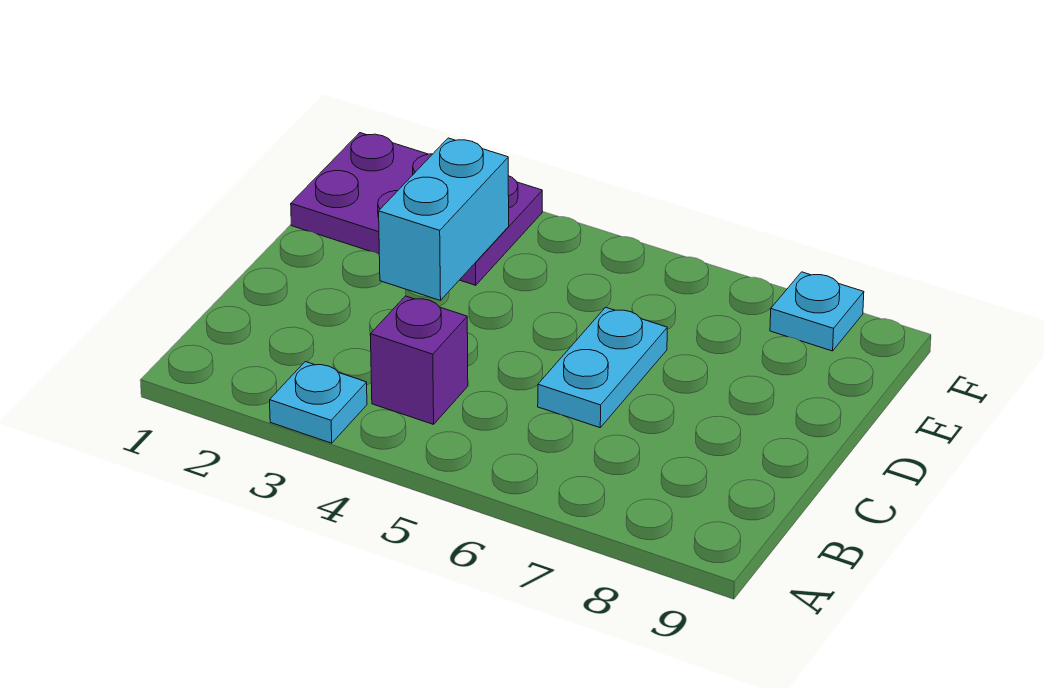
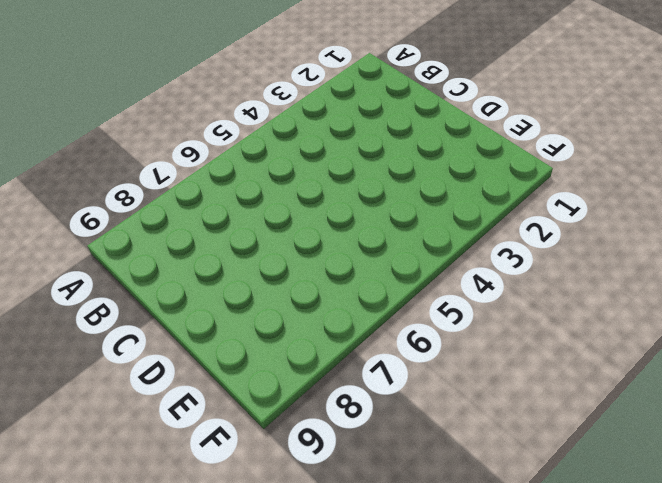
none -> cyan plate A3 level 1
none -> purple brick B4 level 1

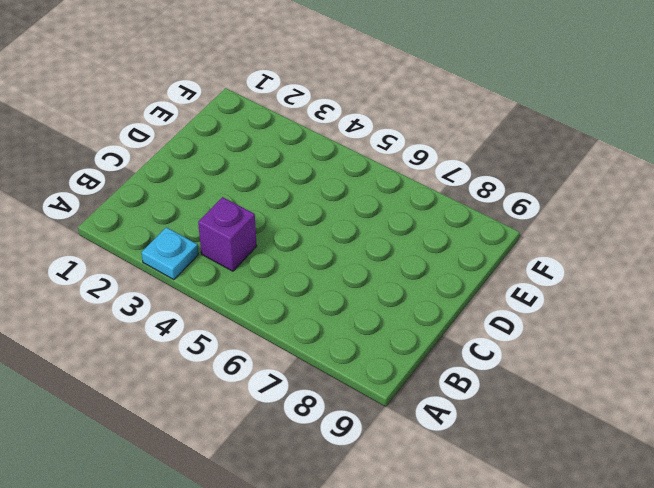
none -> cyan plate C6:D6 level 1
none -> purple plate E1:F3 level 1

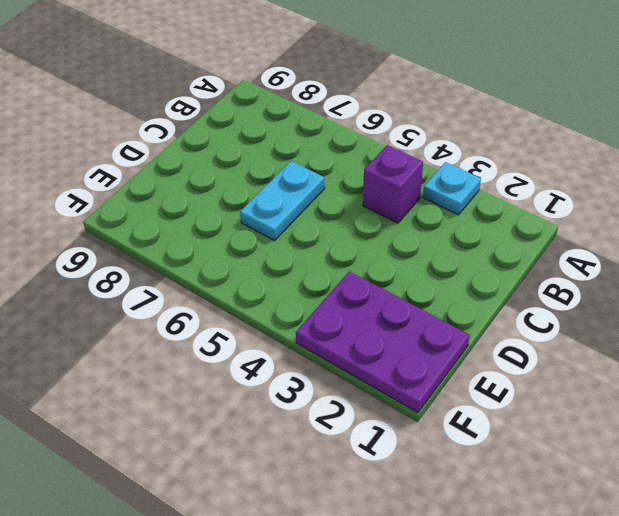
none -> cyan plate F8 level 1
none -> cyan brick D3:E3 level 2

